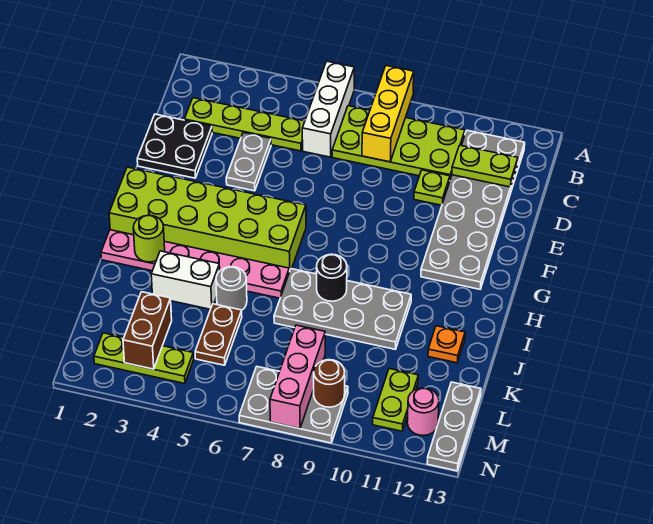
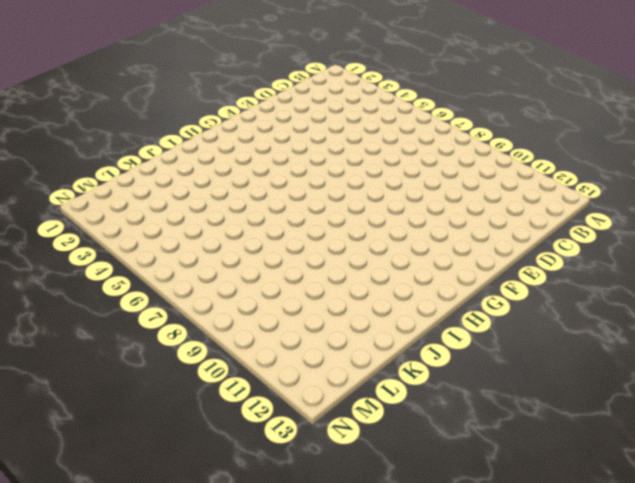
none -> white brick A6:C6 level 1
none -> lime plate B7:C10 level 1
none -> grey plate B11:G12 level 1

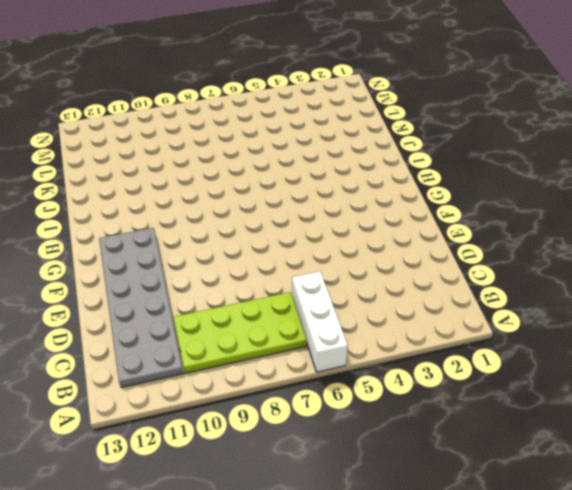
none -> lime plate C2:C5 level 1
none -> black plate D1:E2 level 1
none -> grey plate D4:E4 level 1

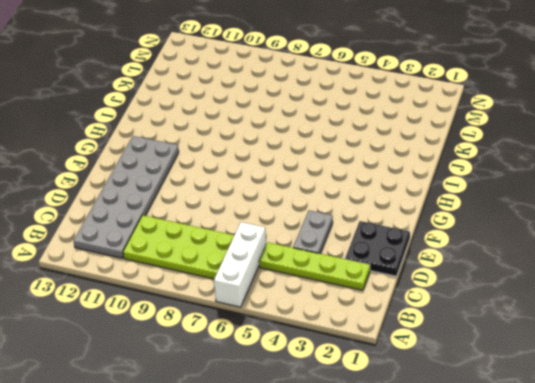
none -> lime plate D10 level 1
none -> lime brick G1:H6 level 1
none -> pink plate I1:I6 level 1

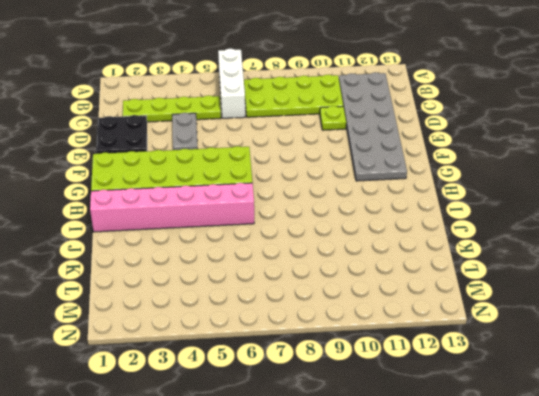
pink brick I1:I6 level 1 -> pink plate I1:I6 level 1
none -> grey plate I7:J10 level 1
none -> white brick J3:J4 level 1
none -> grey round brick J5 level 1

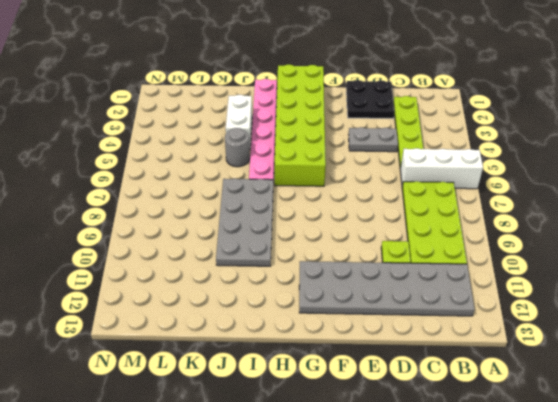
none -> orange plate J12 level 1
none -> brown plate K5:L5 level 1
none -> lime plate L11:M11 level 1

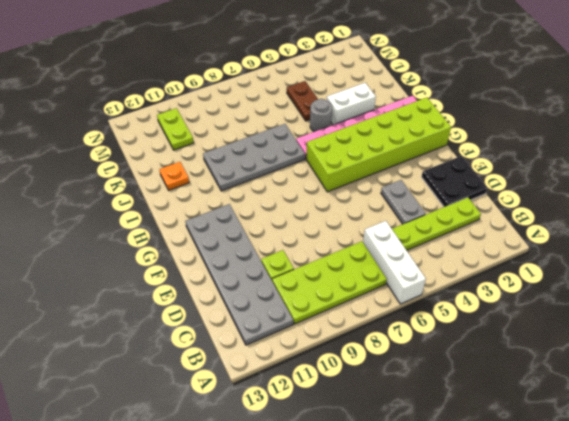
none -> grey plate L13:N13 level 1
none -> lime plate M2:M4 level 1
none -> grey plate M7:N9 level 1

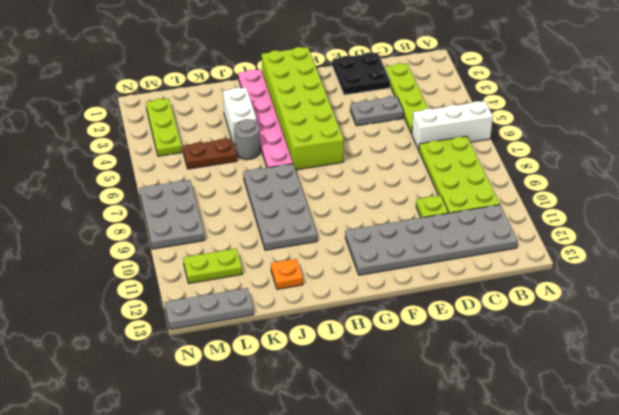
none -> pink round brick M12 level 1
none -> yellow brick A8:C8 level 2
none -> lime plate C11:C12 level 2

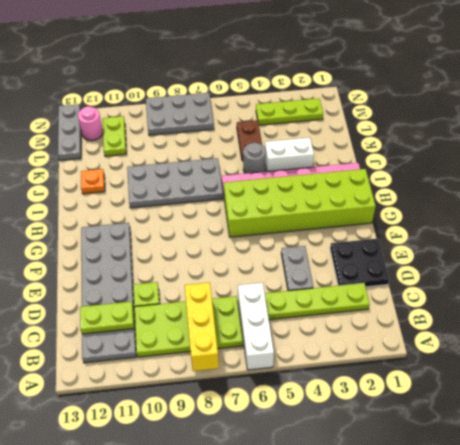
none -> lime round brick I2 level 2
none -> black round brick I8 level 2
none -> brown brick L3:M3 level 2

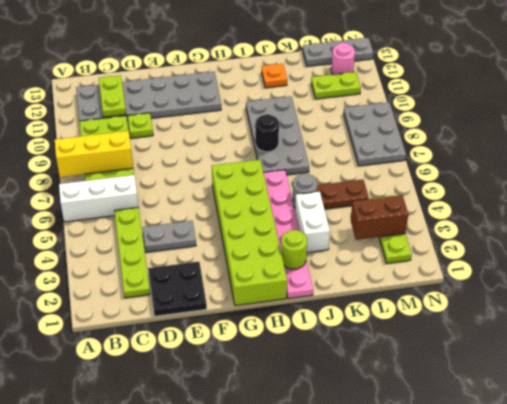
none -> pink brick L8:N8 level 2
none -> brown round brick M9 level 2

